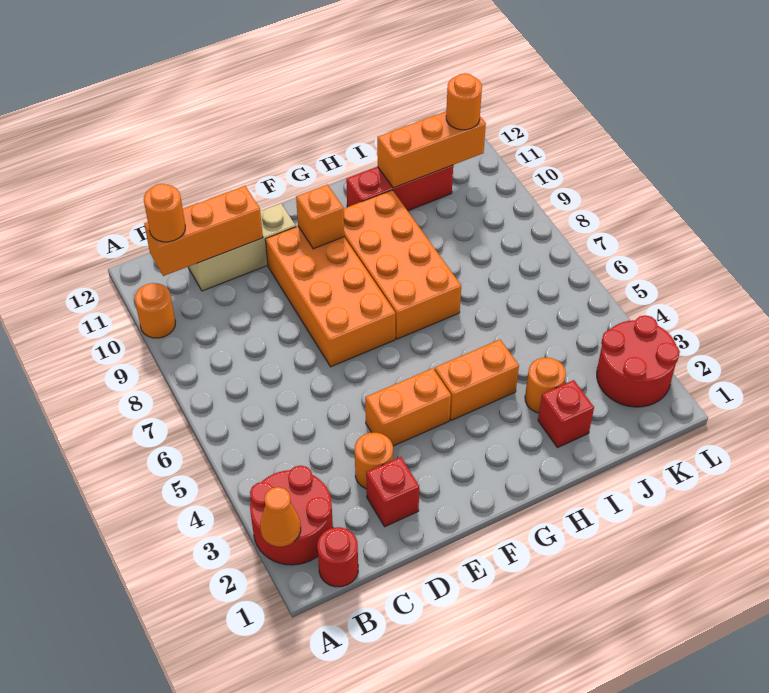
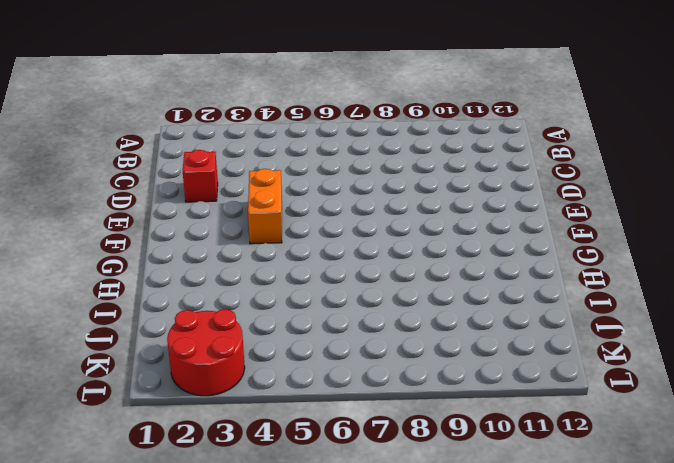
none -> red round brick A2:B3 level 1
none -> orange round brick A10 level 1
none -> red round brick B1 level 1

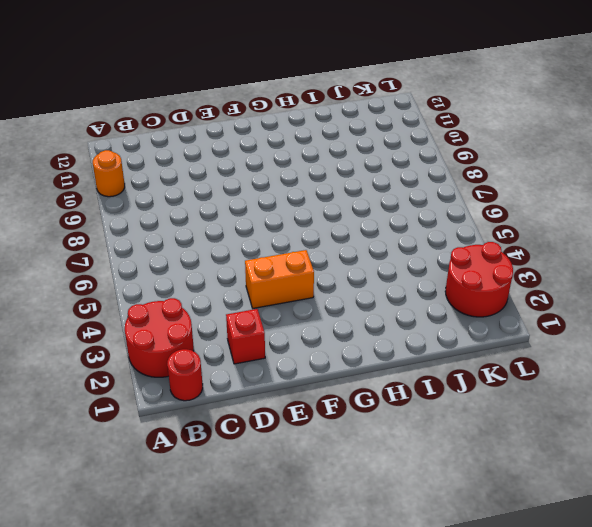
none -> tan brick C11:E11 level 1
none -> orange round brick D3 level 1
none -> orange brick E7:F10 level 1

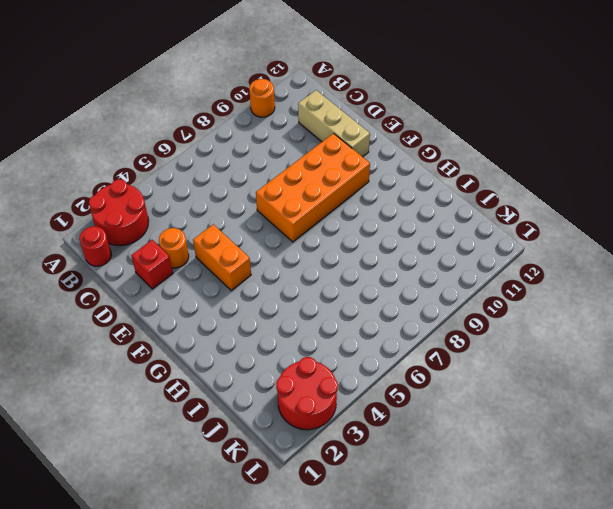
none -> orange brick G4:H4 level 1
none -> orange brick G7:H10 level 1
none -> red brick H11:J11 level 1

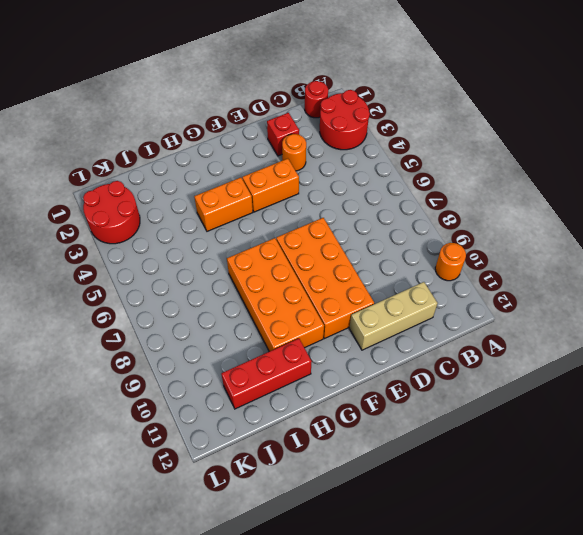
none -> red brick I2 level 1
none -> orange round brick I3 level 1
none -> orange cone A2 level 2

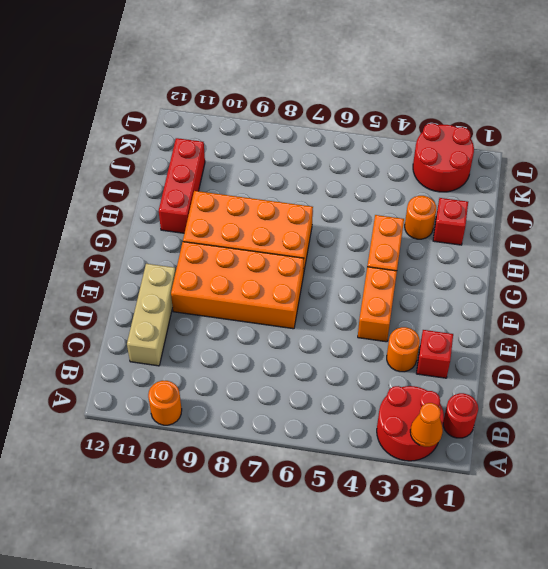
none -> orange brick B11:D11 level 2
none -> orange brick F10 level 2
none -> orange brick I11:K11 level 2

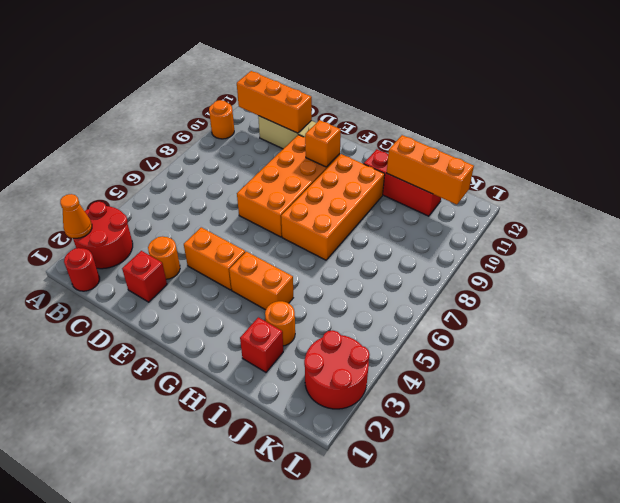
none -> orange round brick B11 level 3
none -> orange round brick K11 level 3

